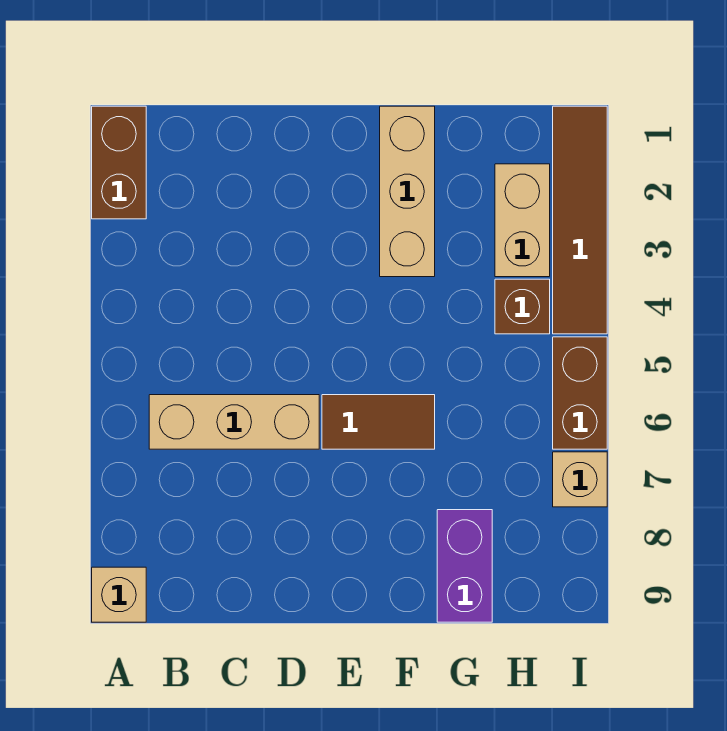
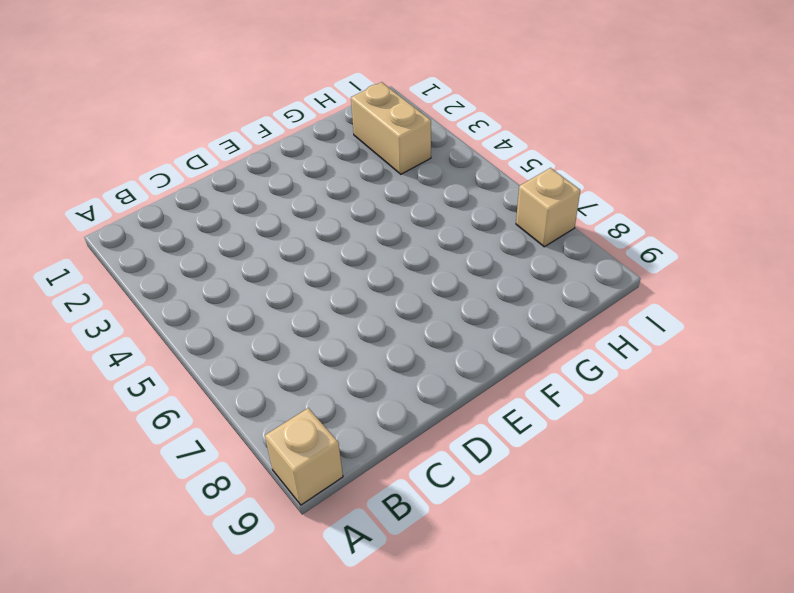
none -> brown brick A1:A2 level 1
none -> tan brick B6:D6 level 1

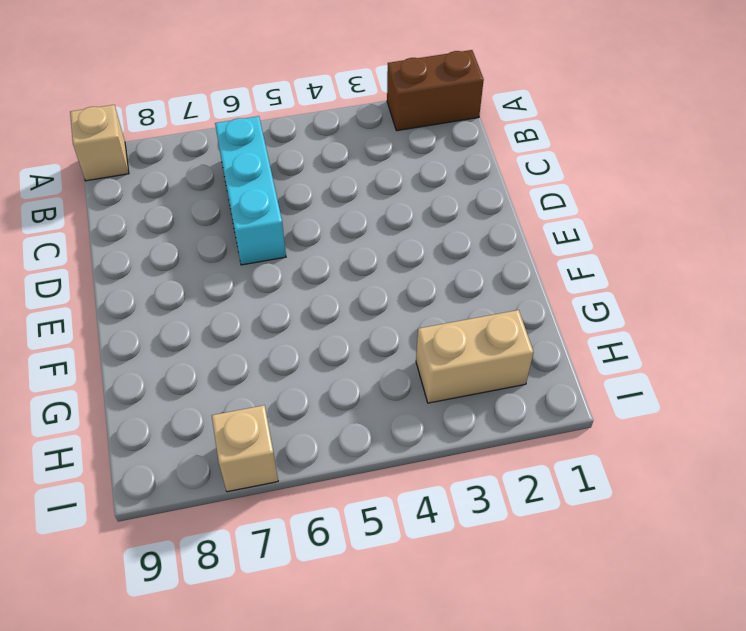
cyan brick B6:D6 level 1 -> tan brick B6:D6 level 1
none -> brown tile E6:F6 level 1
none -> tan brick F1:F3 level 1

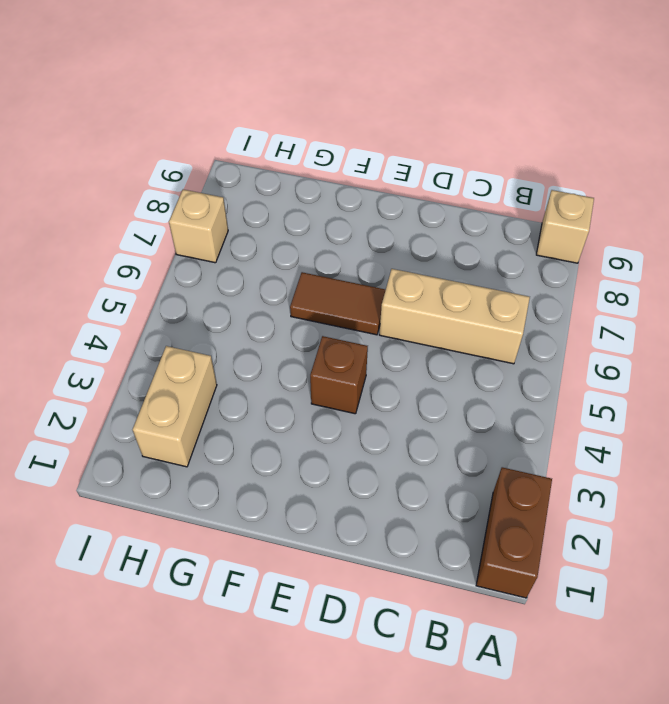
brown brick E4 level 1 -> brown brick H4 level 1
none -> tan brick F1:F3 level 1
none -> purple brick G8:G9 level 1

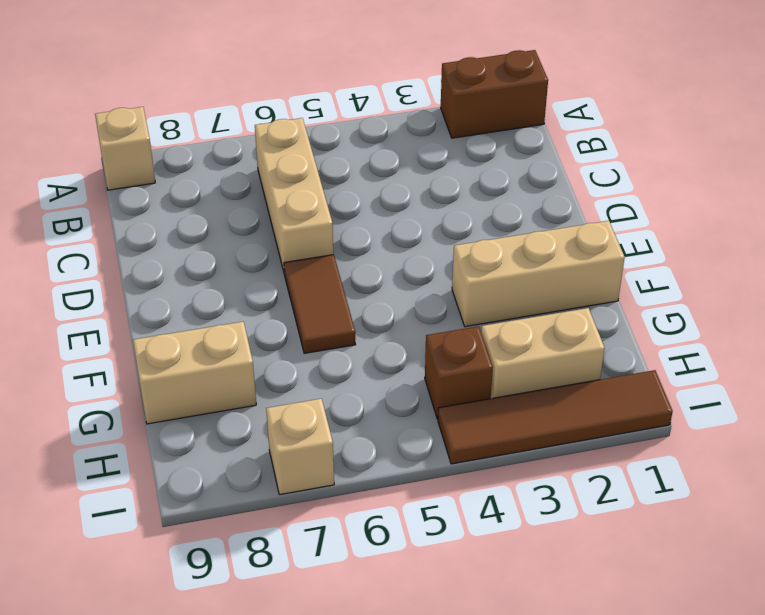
tan brick G8:G9 level 1 -> purple brick G8:G9 level 1
none -> brown brick I5:I6 level 1

